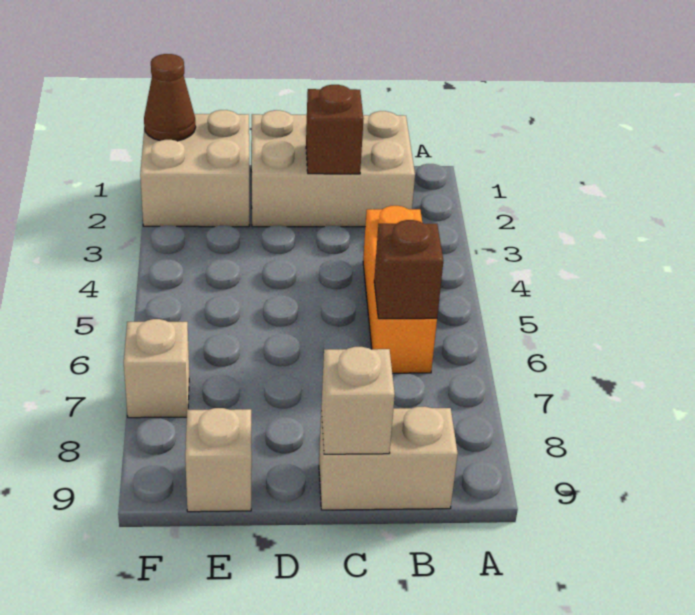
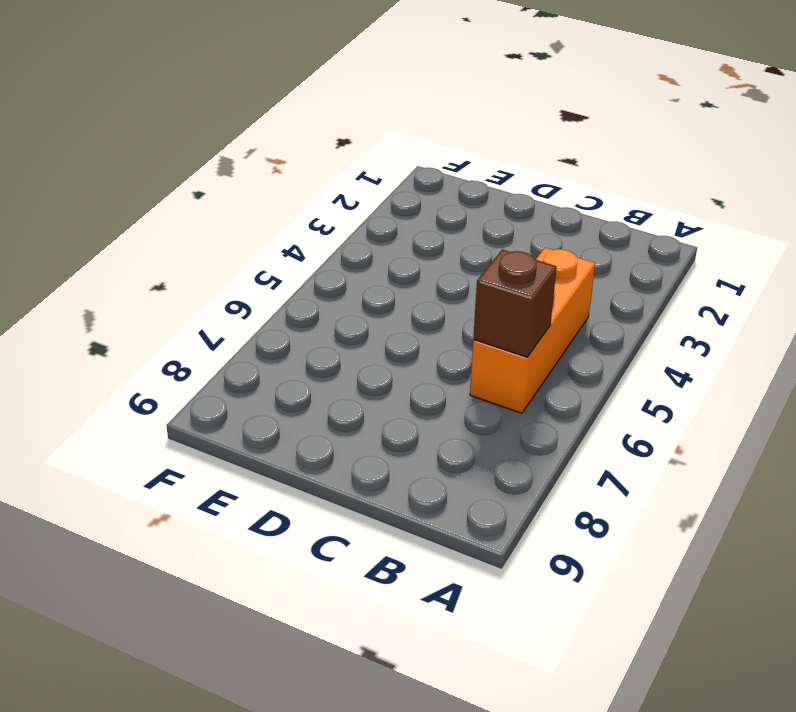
none -> tan brick B1:D2 level 1
none -> tan brick B9:C9 level 1

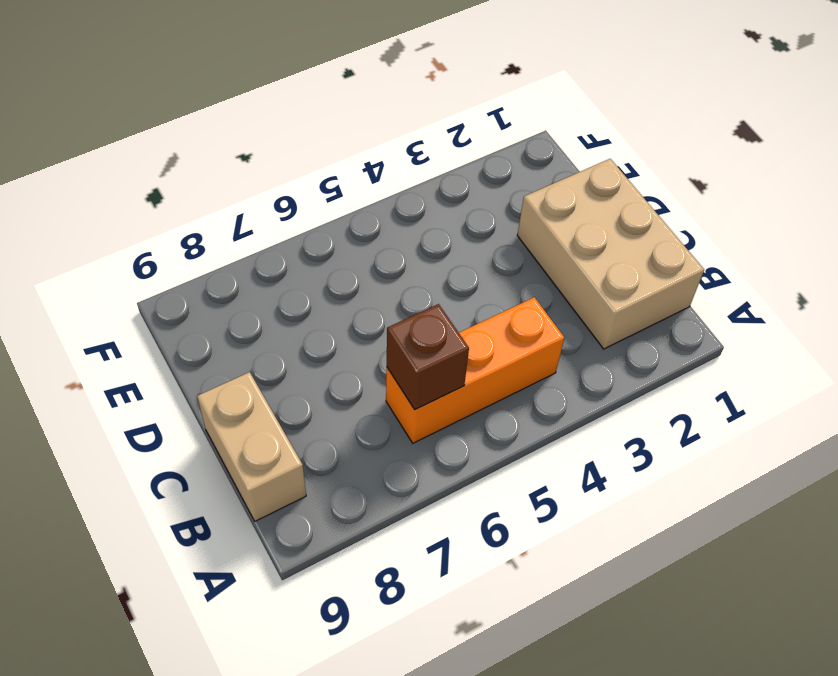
none -> tan brick E1:F2 level 1
none -> tan brick E9 level 1

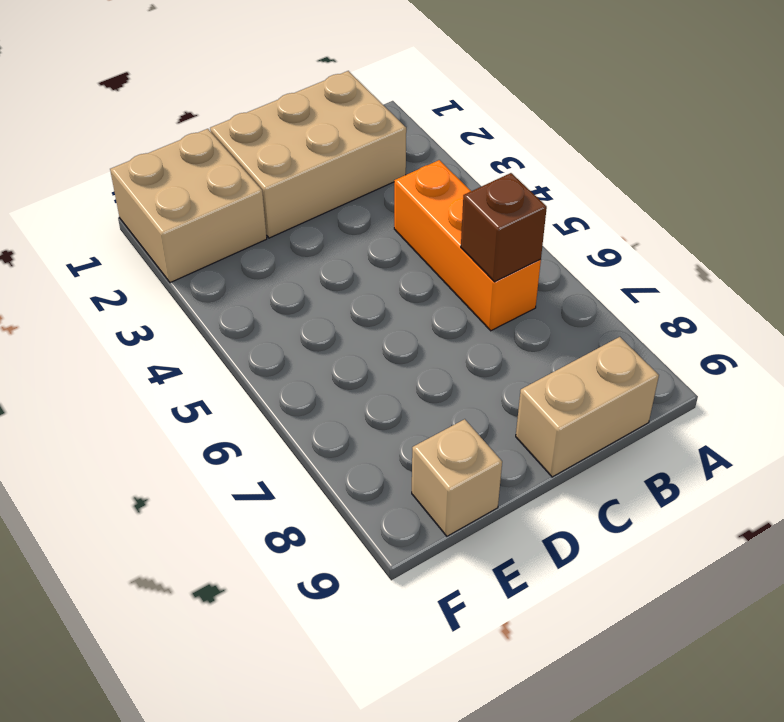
none -> tan brick F7 level 1
none -> brown brick C2 level 2

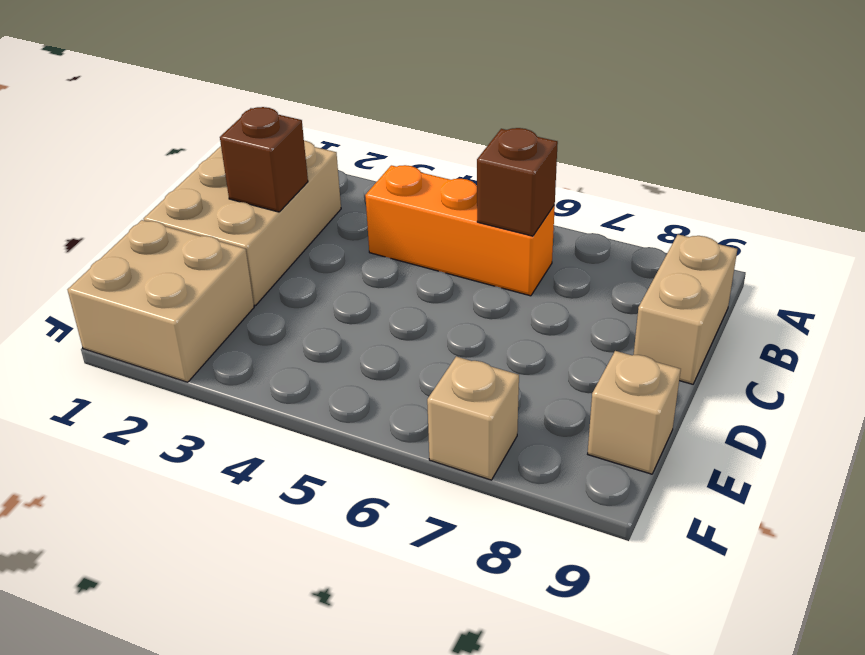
none -> tan brick C9 level 2
none -> brown cone F1 level 2

